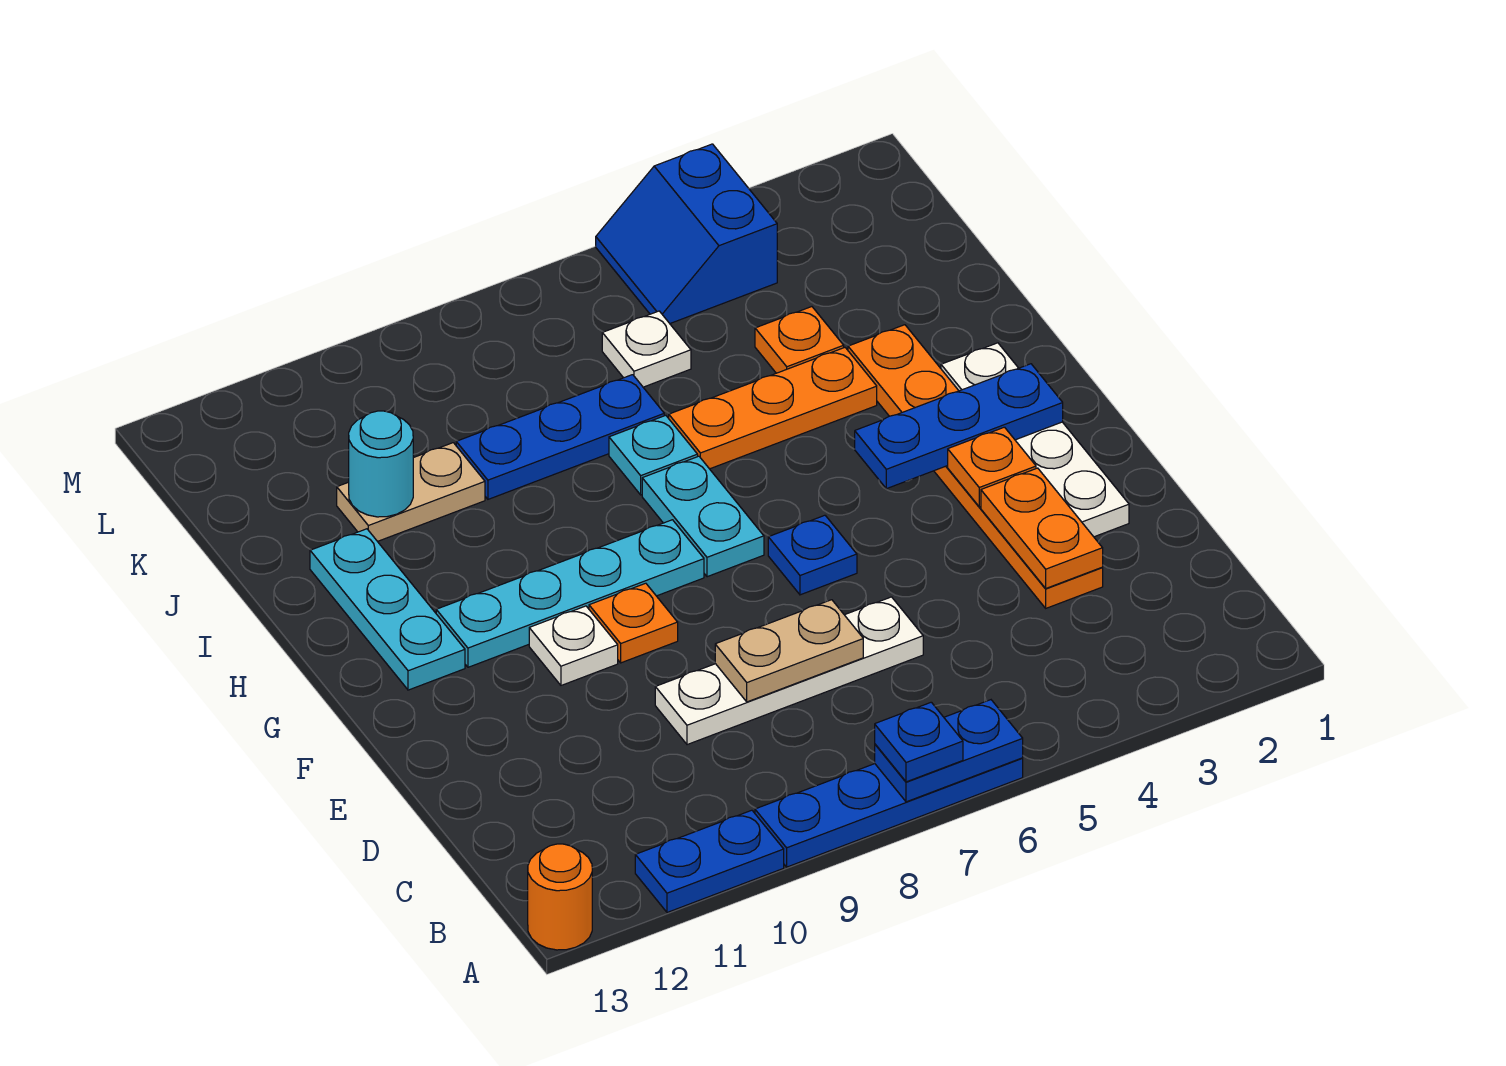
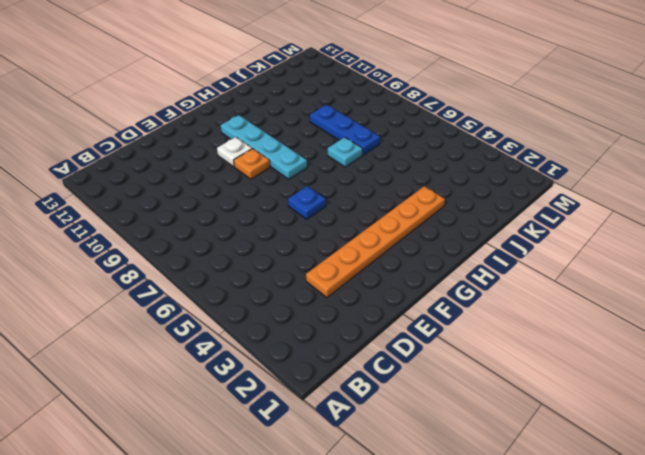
none -> blue plate A6:A9 level 1
none -> blue plate A10:A11 level 1
none -> orange round brick A13 level 1

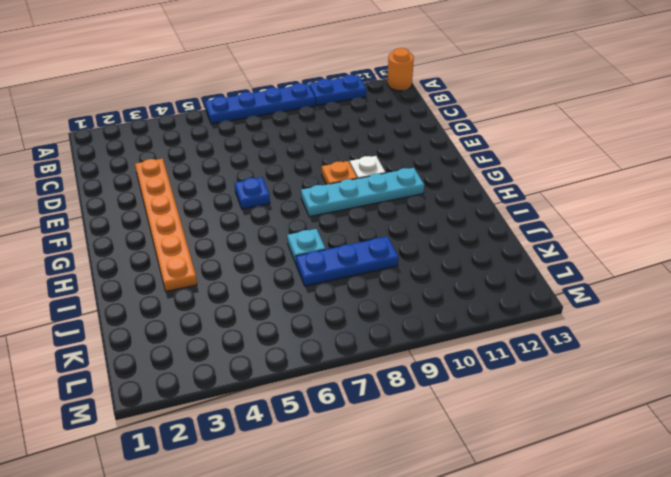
none -> white plate D6:D9 level 1
none -> white plate E2:H2 level 1
none -> cyan plate G7:H7 level 1

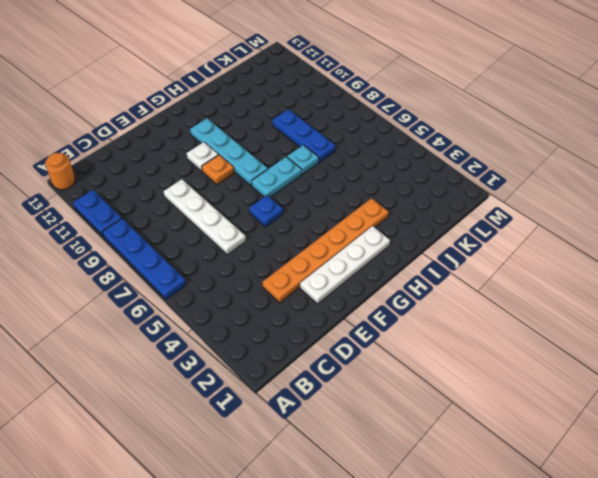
none -> cyan plate G12:I12 level 1
none -> orange plate I4:I6 level 1
none -> orange plate J4 level 1

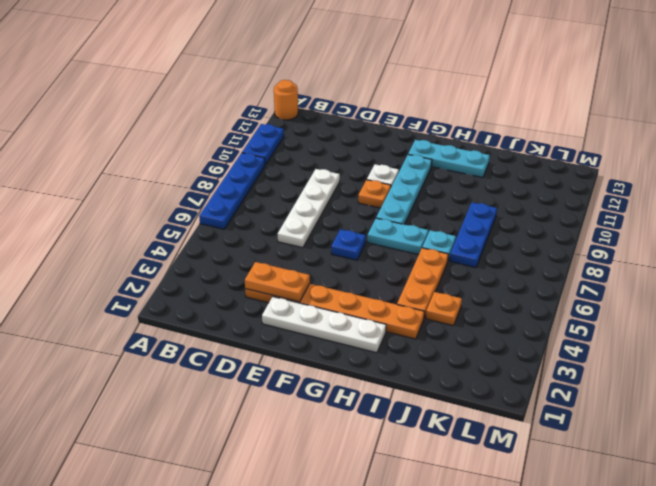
none -> tan plate J10:J11 level 1
none -> white plate K6 level 1
none -> blue slope L4:M5 level 1 top 4

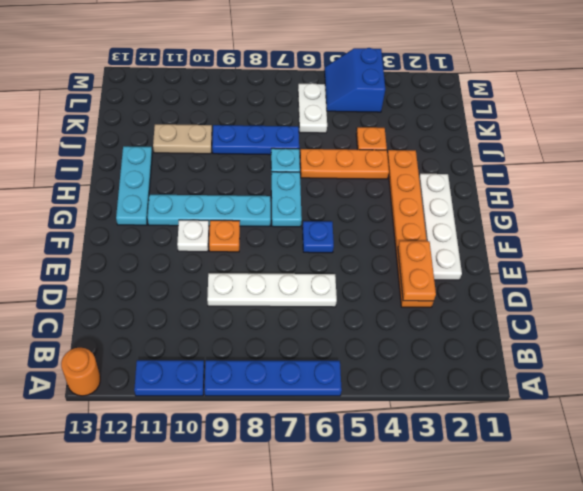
white plate K6:L6 level 1 -> white plate K6 level 1
none -> blue plate A6:A7 level 2
none -> tan plate D7:D8 level 2
none -> orange plate F3 level 2

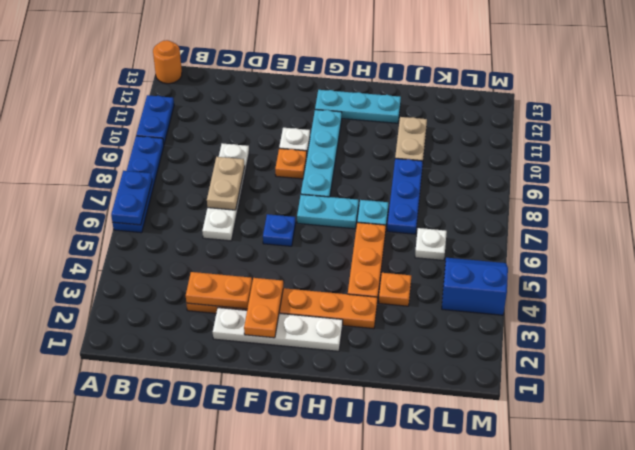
orange plate F2:F3 level 2 -> orange plate F3 level 2
none -> blue plate G2:G4 level 2
none -> cyan round brick J11 level 2
none -> blue plate A7 level 3

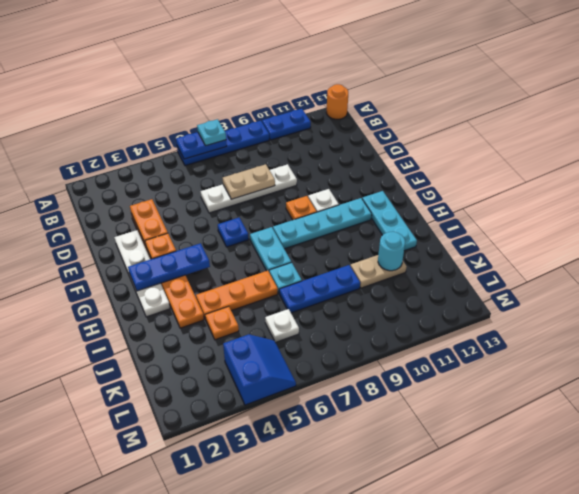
cyan plate A7 level 3 -> blue plate A7 level 3

